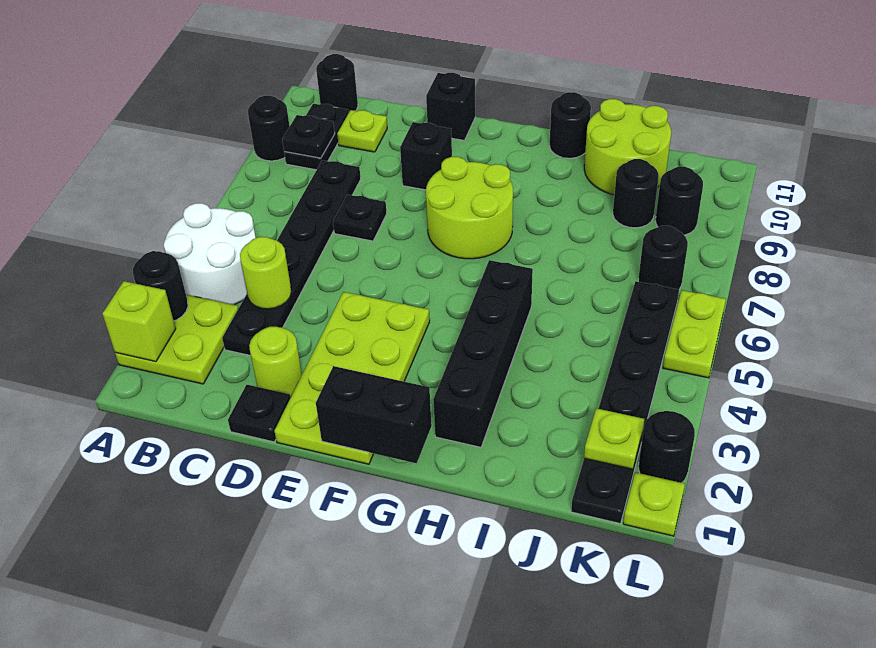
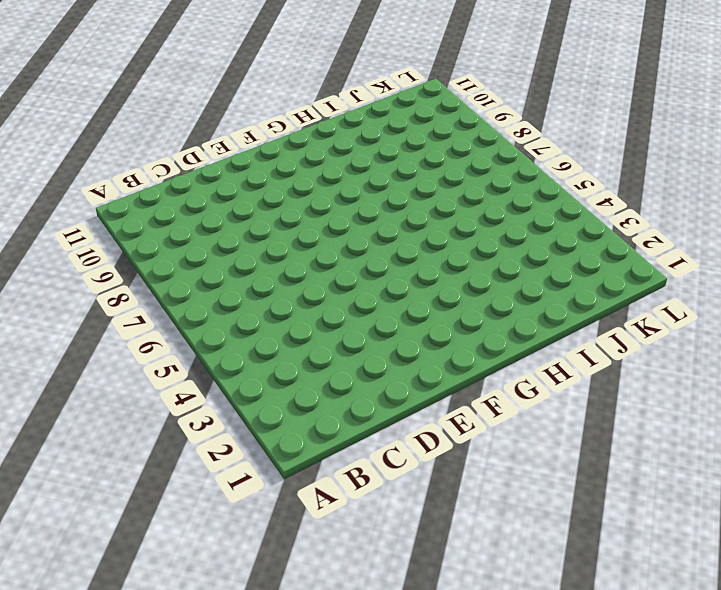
none -> lime plate A2:B3 level 1
none -> white round brick A4:B5 level 1
none -> black round brick A9 level 1
none -> black plate B9:B10 level 1

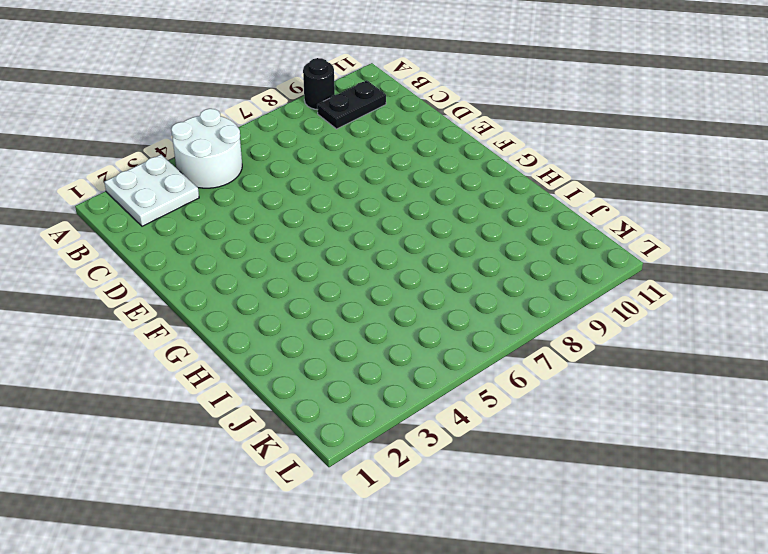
white plate A2:B3 level 1 -> lime plate A2:B3 level 1
none -> black round brick B11 level 1
none -> black plate C3:C8 level 1
none -> lime plate C10 level 1
none -> black plate D1 level 1

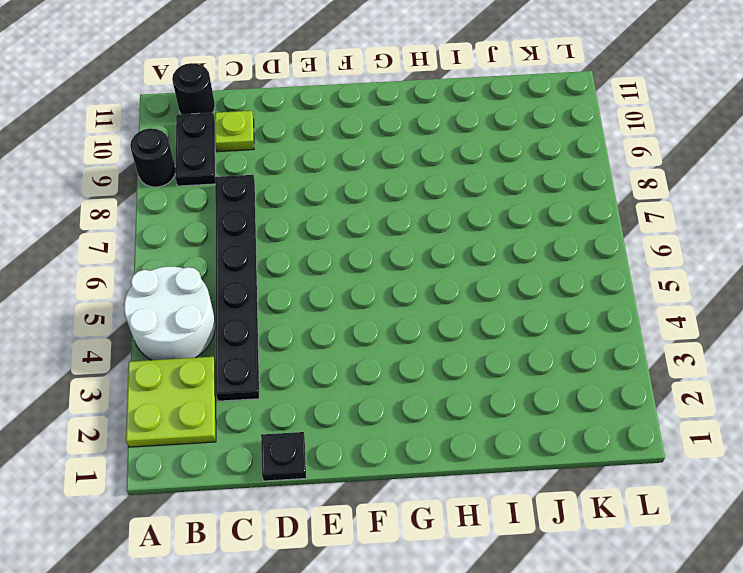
none -> lime round brick D2 level 1
none -> black plate D7 level 1
none -> lime plate E1:F4 level 1
none -> black brick E9 level 1

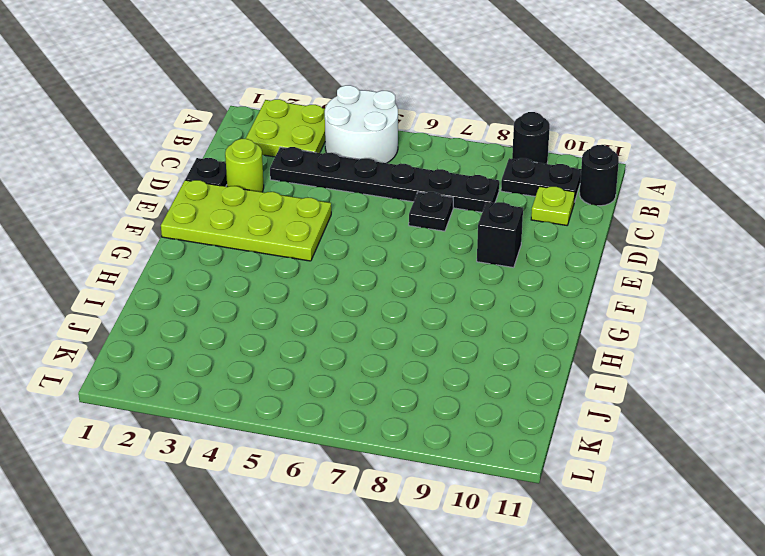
none -> black brick E11 level 1
none -> lime round brick F7:G8 level 1
none -> black brick H2:H5 level 1
none -> black round brick H11 level 1

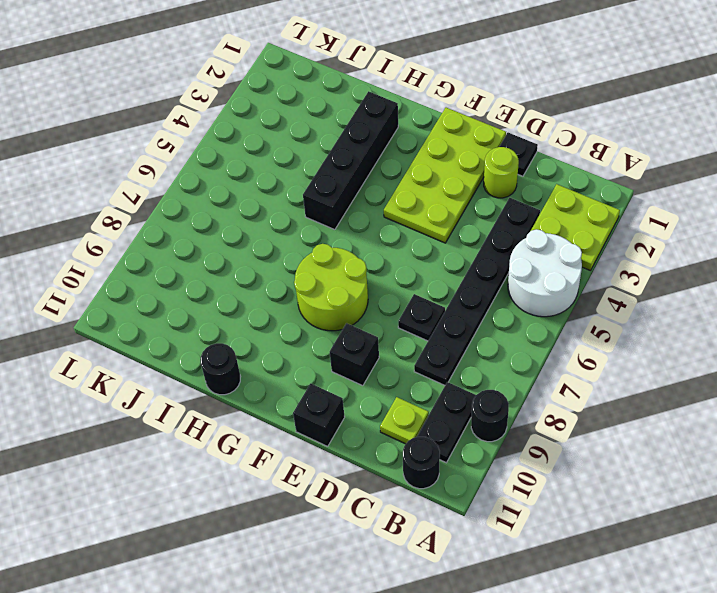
none -> lime round brick I10:J11 level 1
none -> black round brick J9 level 1
none -> black plate K1:K6 level 1
none -> black round brick K7 level 1

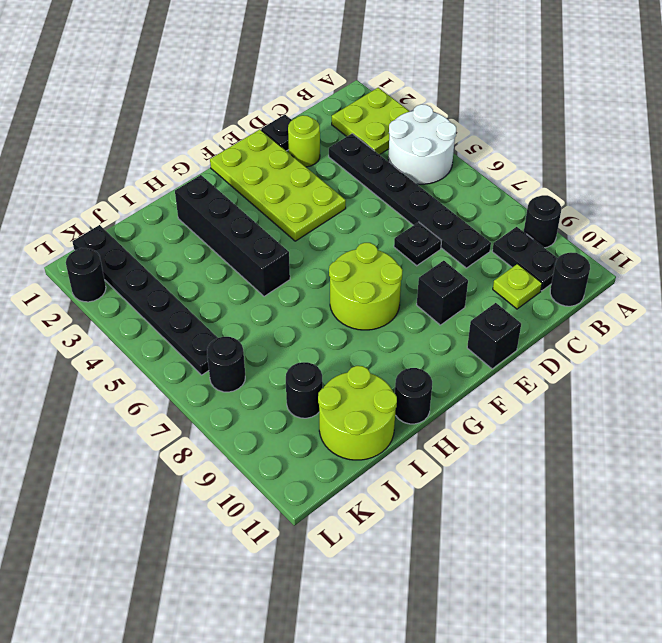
none -> black round brick K9 level 1
none -> lime plate L1 level 1
none -> lime plate L5:L6 level 1
none -> lime brick A2 level 2

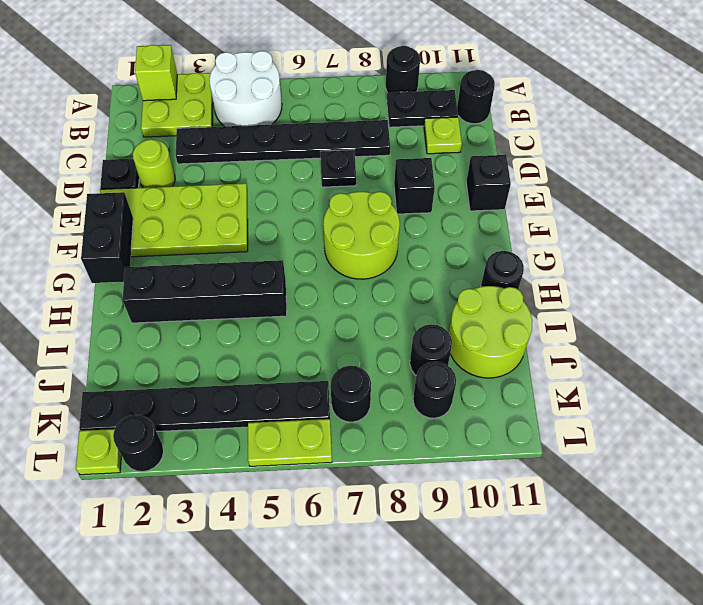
none -> black round brick A3 level 2
none -> black plate B9 level 2
none -> lime round brick C4 level 2
none -> lime plate K2 level 2

